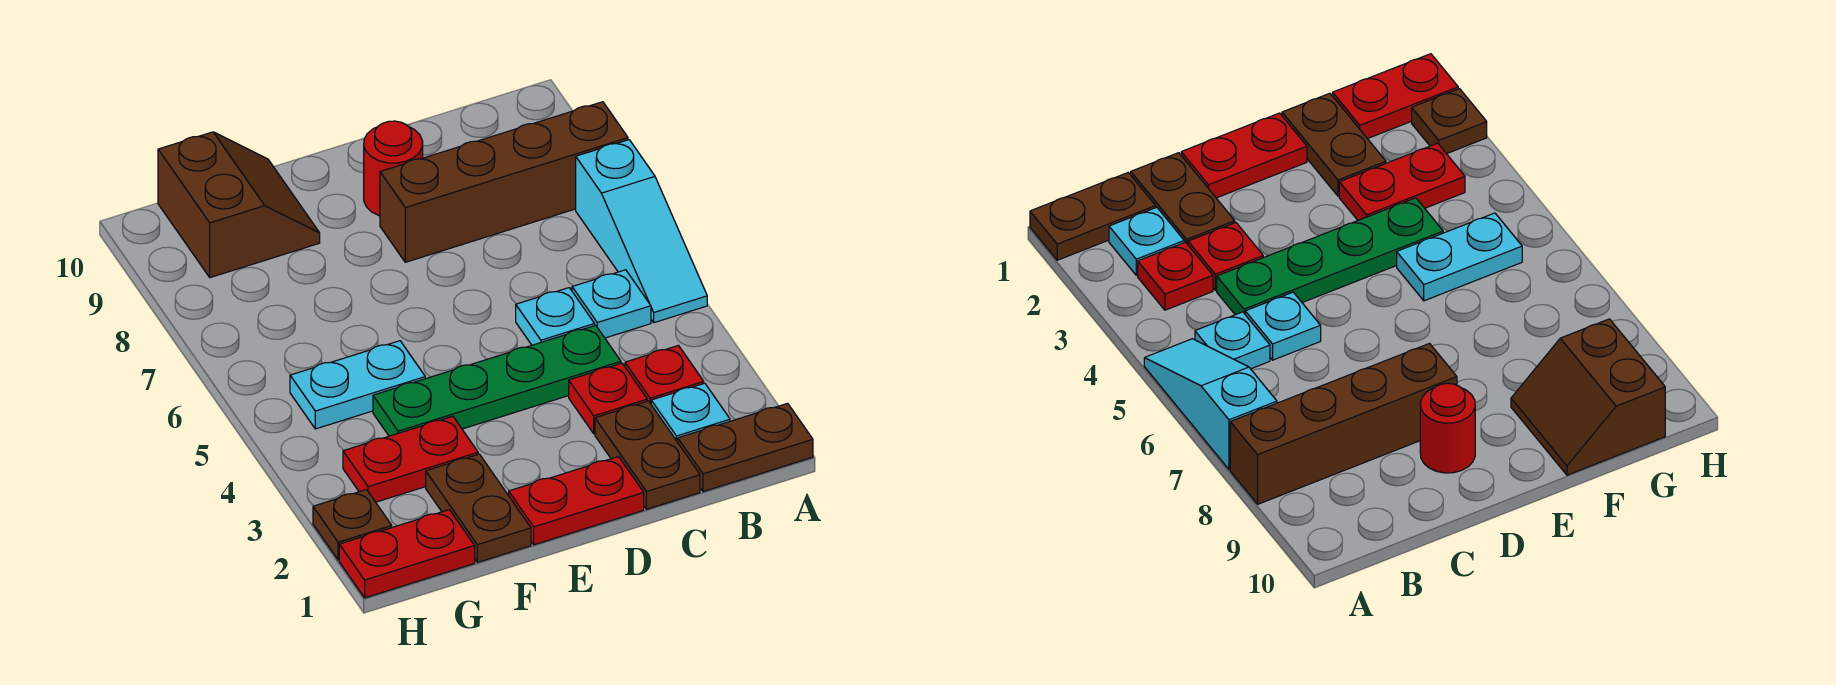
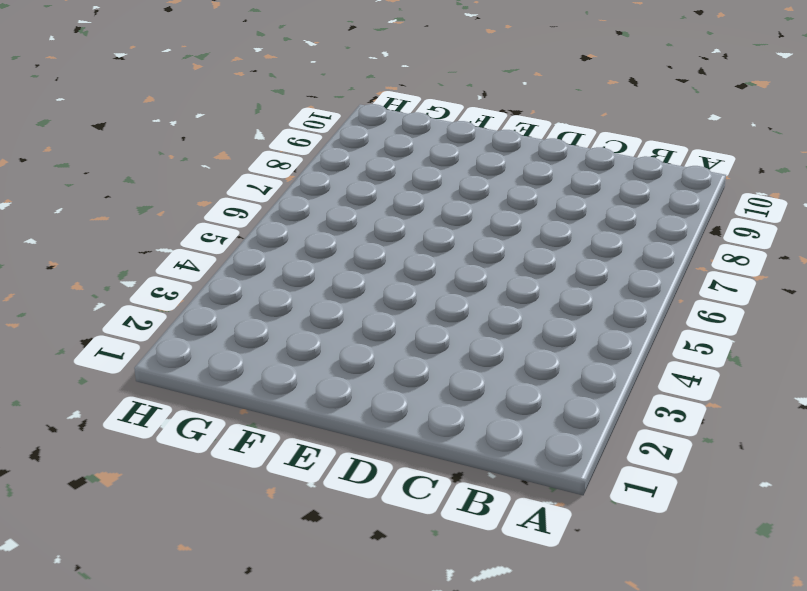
none -> brown plate A1:B1 level 1
none -> cyan slope A5:A7 level 1 top 7
none -> brown brick A8:D8 level 1

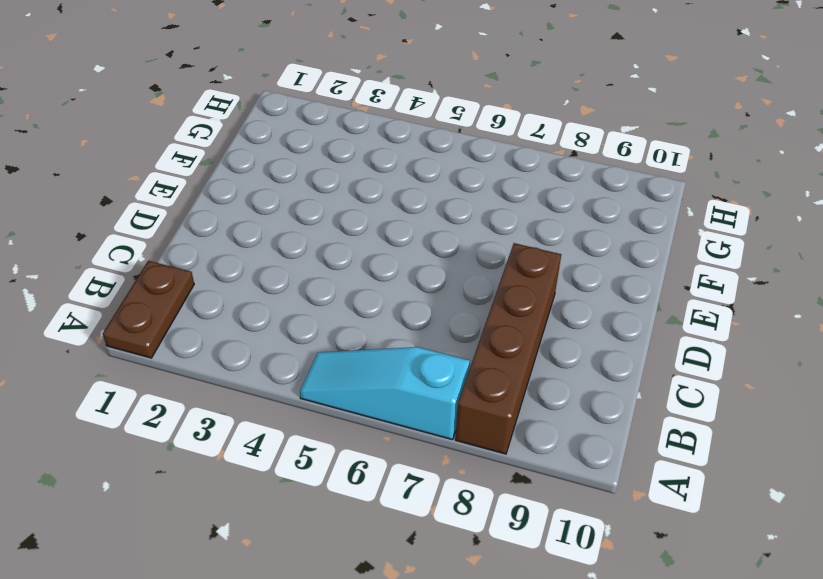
none -> cyan plate B2 level 1
none -> red plate B3 level 1
none -> cyan plate B5 level 1

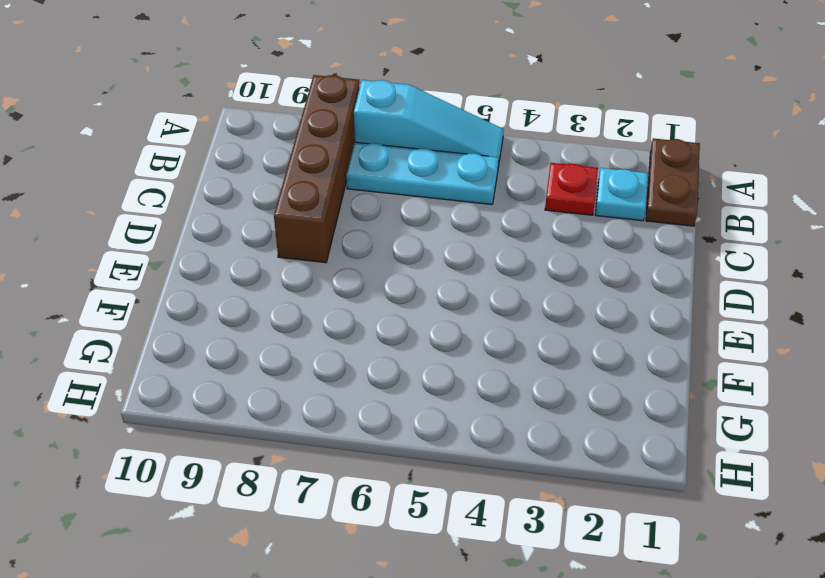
cyan plate B5:B7 level 1 -> cyan plate B5 level 1
none -> brown plate C1:C2 level 1
none -> red plate C3 level 1
none -> green plate C4:F4 level 1

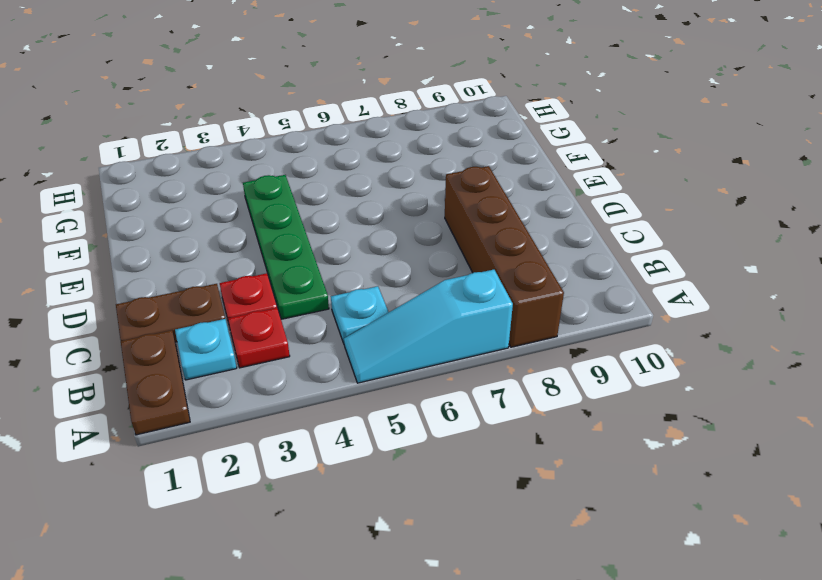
none -> cyan plate C5 level 1
none -> red plate D1:E1 level 1
none -> red round brick D9 level 1

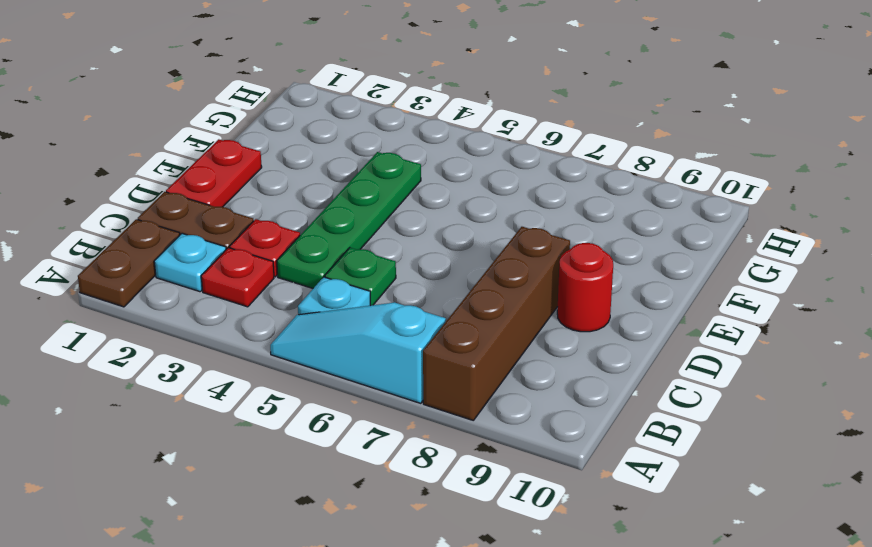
green plate C5 level 1 -> cyan plate C5 level 1
none -> brown plate F1:F2 level 1
none -> red plate F3:G3 level 1
none -> cyan plate F5:G5 level 1

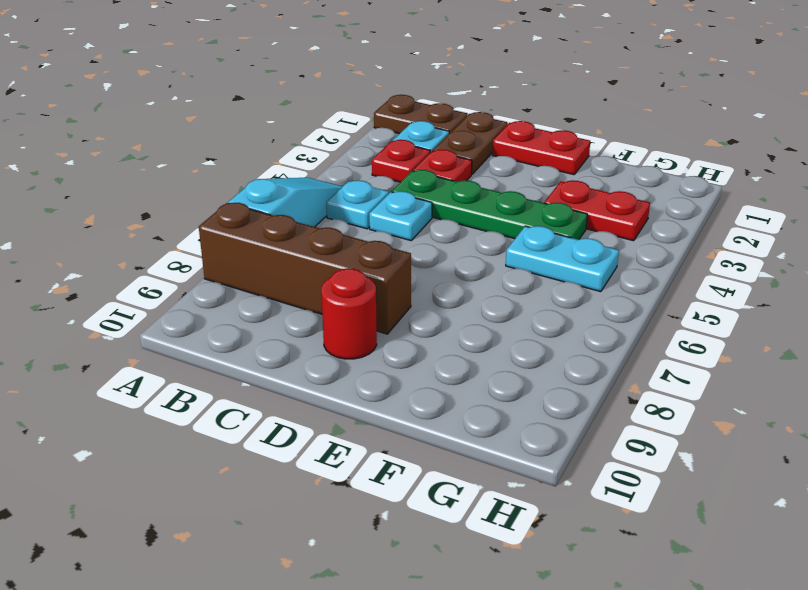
none -> brown plate F1:F2 level 1
none -> brown slope F9:G10 level 1 top G
none -> red plate G1:H1 level 1

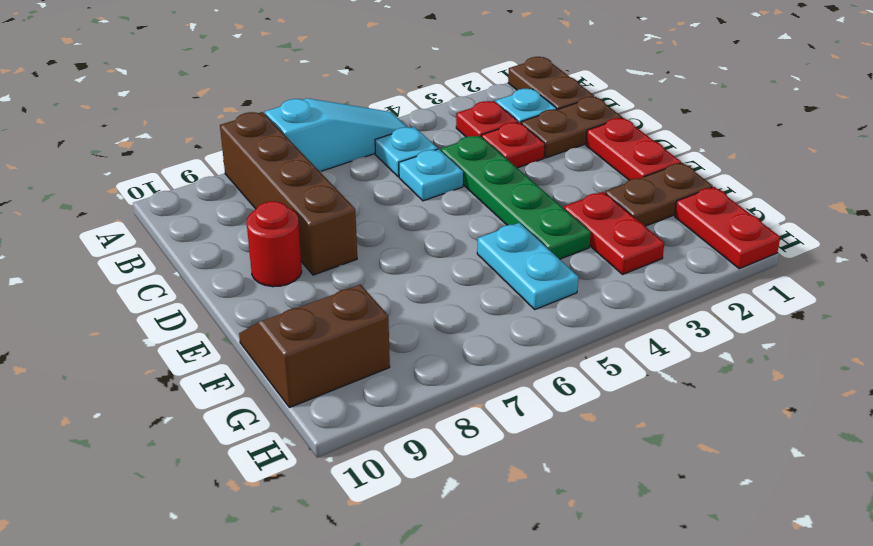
none -> brown plate H2 level 1

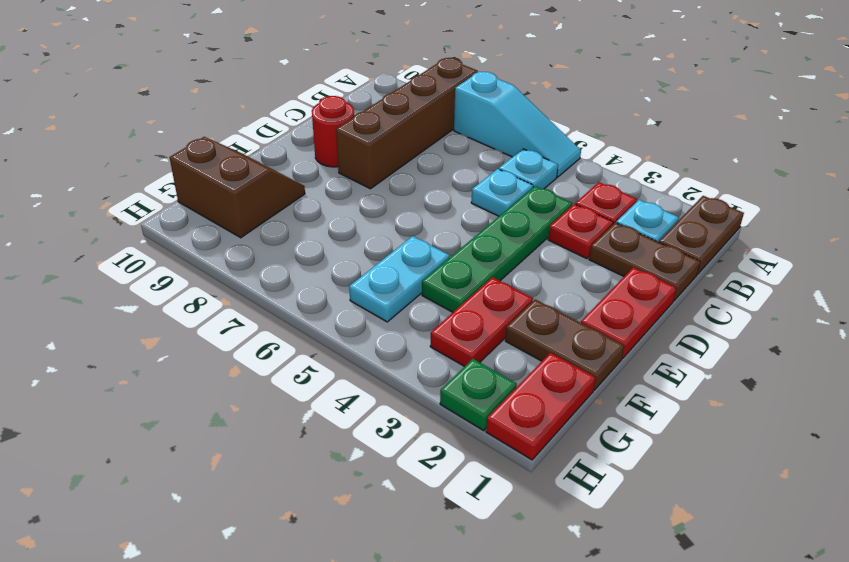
green plate H2 level 1 -> brown plate H2 level 1

